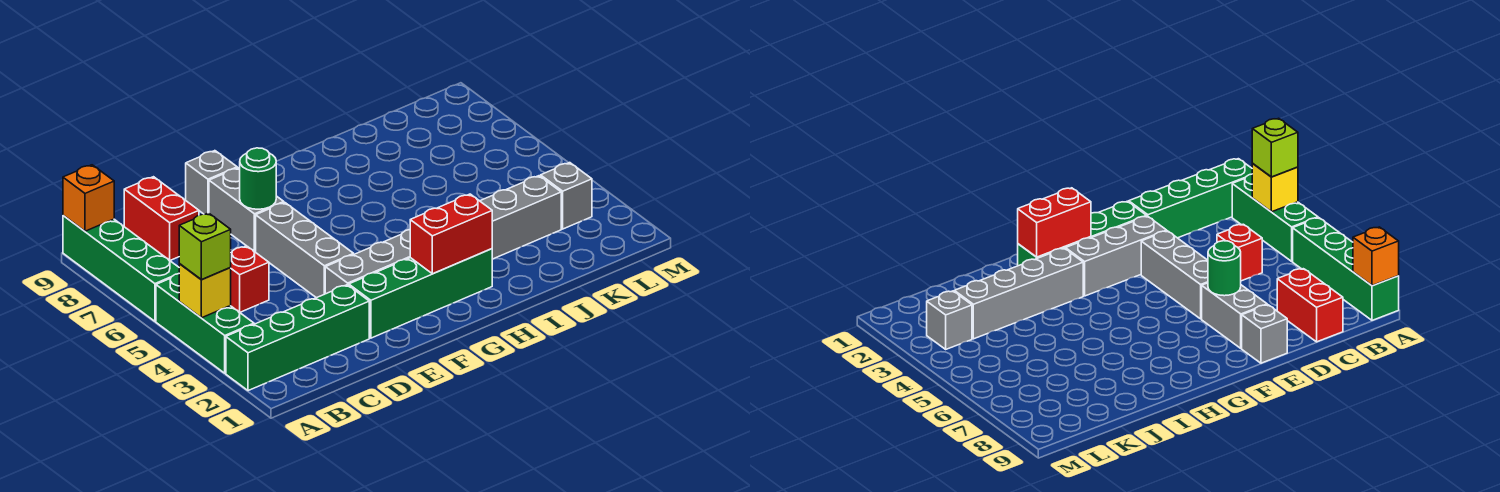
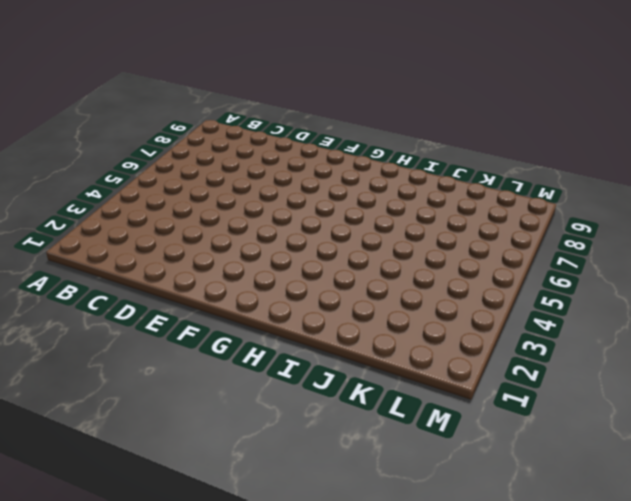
none -> green brick A2:D2 level 1
none -> green brick A3:A5 level 1
none -> green brick A6:A9 level 1

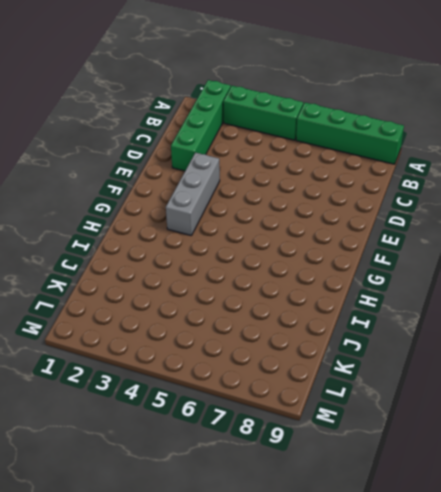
none -> red brick C5 level 1
none -> red brick C8:C9 level 1
none -> green brick E2:H2 level 1

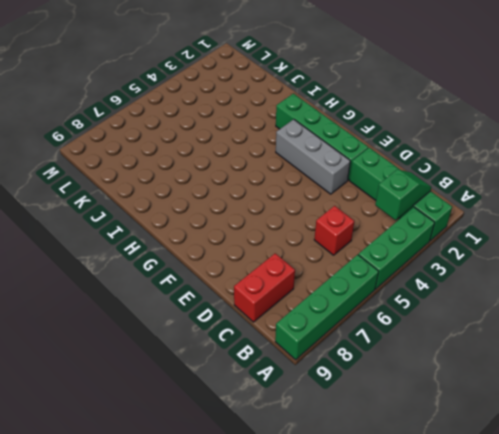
green slope B2:B3 level 2 top 3 -> none
none -> grey brick E4:E6 level 1
none -> grey brick E7:E8 level 1
none -> grey brick E9 level 1

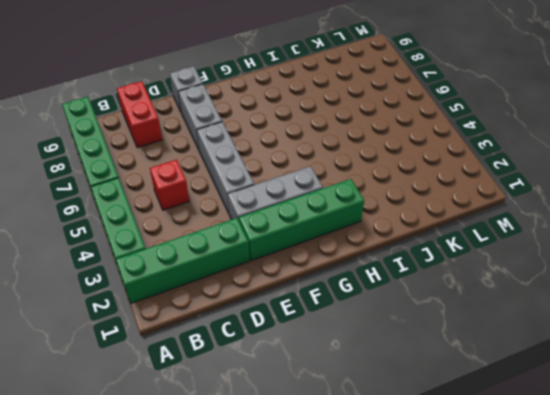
none -> grey brick H3:K3 level 1
none -> grey brick L3 level 1
none -> yellow brick A4 level 2

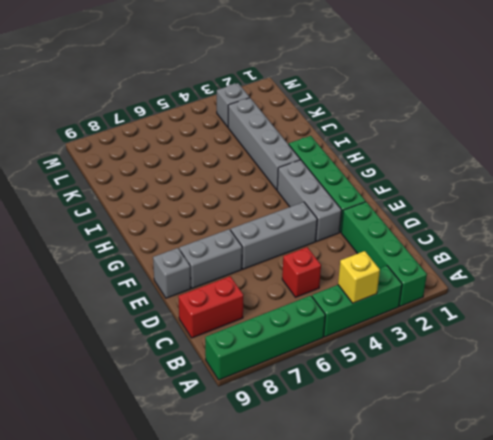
none -> orange brick A9 level 2
none -> green round brick E7 level 2
none -> red brick G2:H2 level 2

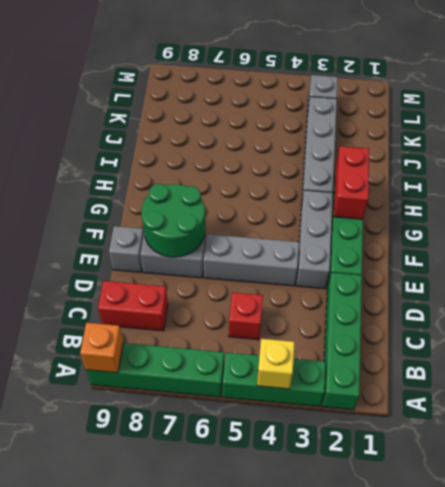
green round brick E7:F8 level 2 -> green round brick E7 level 2
none -> lime brick A4 level 3

